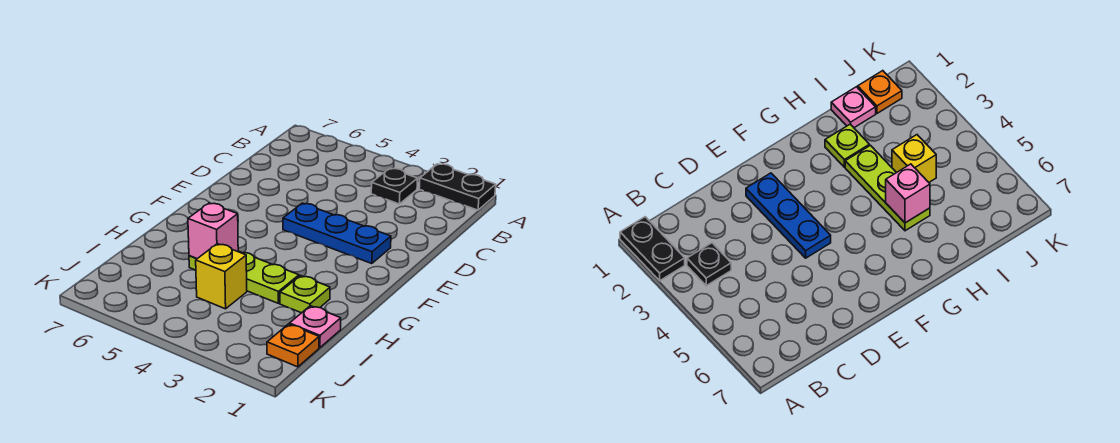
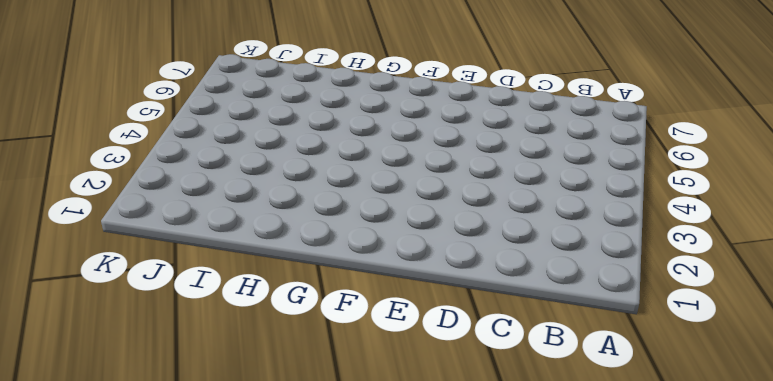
none -> black plate A1:A2 level 1
none -> black plate B3 level 1

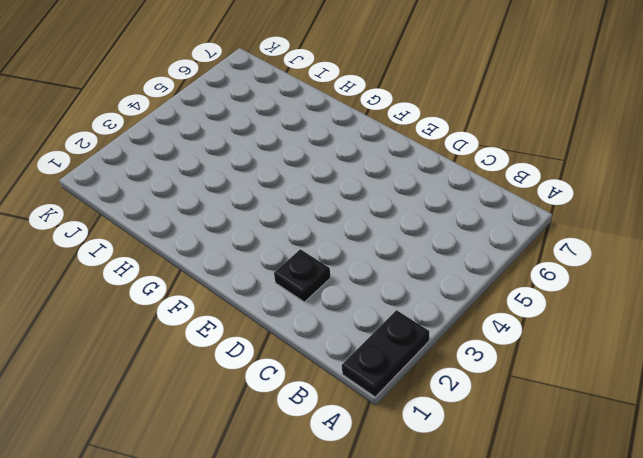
black plate D2 level 1 -> black plate B3 level 1
none -> blue plate E2:E4 level 1
none -> lime plate H2 level 1

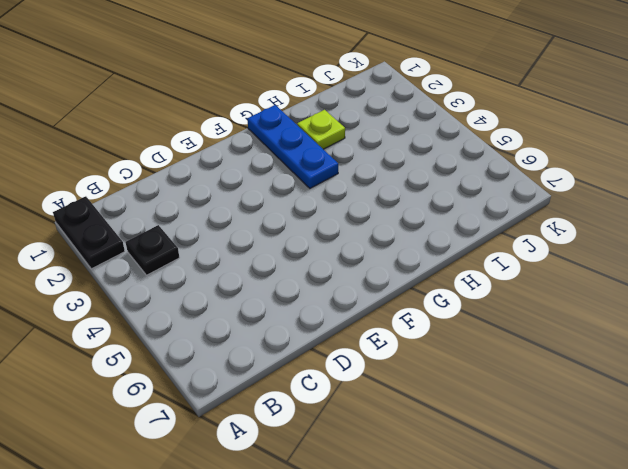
blue plate G1:G3 level 1 -> blue plate E2:E4 level 1
none -> lime plate H3:H5 level 1
none -> pink plate I1 level 1

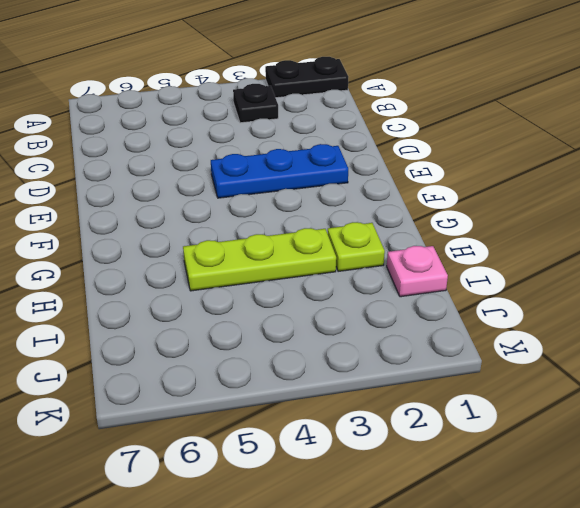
none -> yellow brick I4 level 1
none -> orange plate J1 level 1

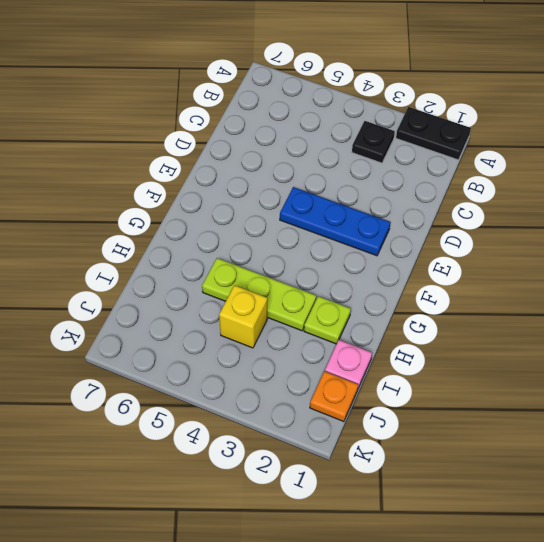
none -> pink brick H5 level 2

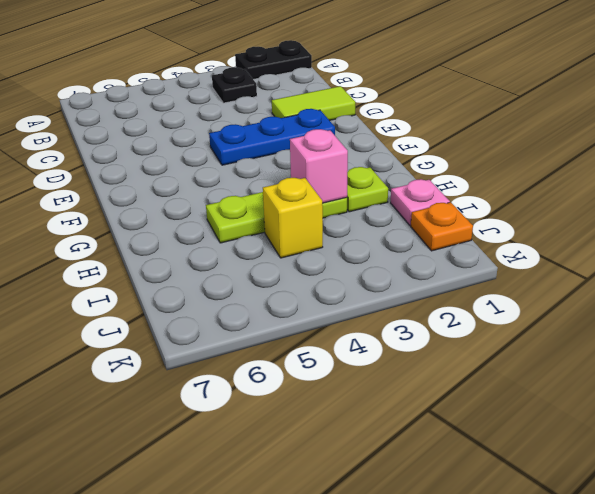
lime tile D1:D2 level 1 -> none
pink brick H3 level 2 -> pink brick H5 level 2

